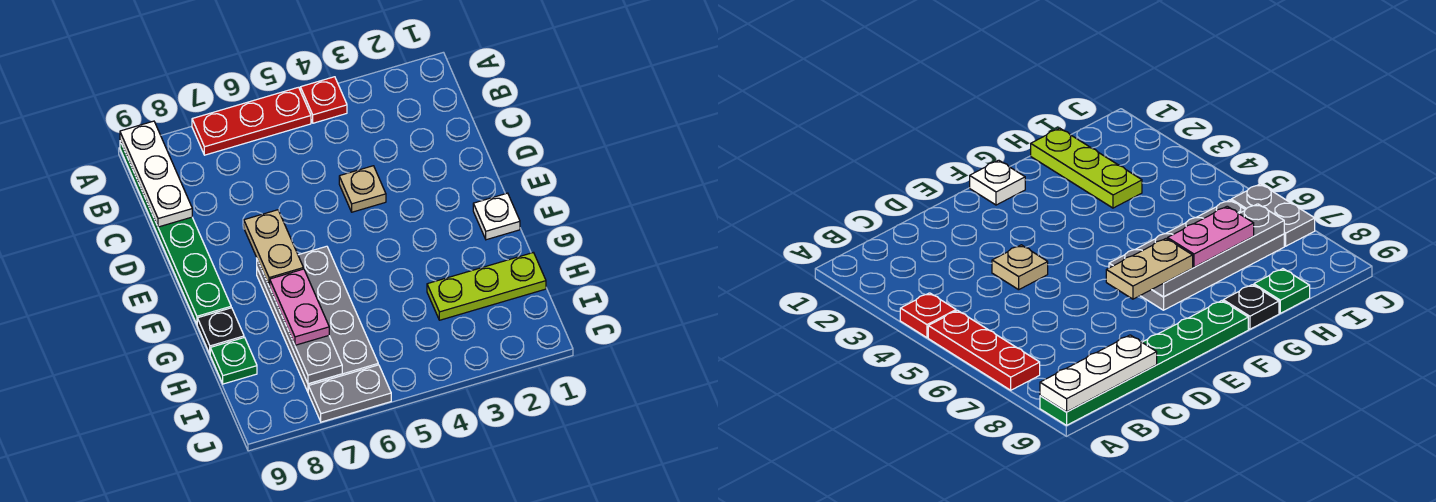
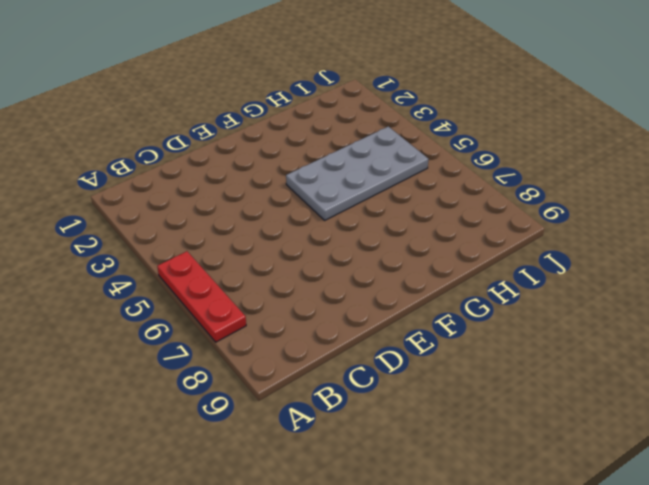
grey plate F4:I5 level 1 -> grey plate F6:I7 level 1
none -> red plate A4 level 1
none -> green plate A9:F9 level 1
none -> tan plate D4 level 1

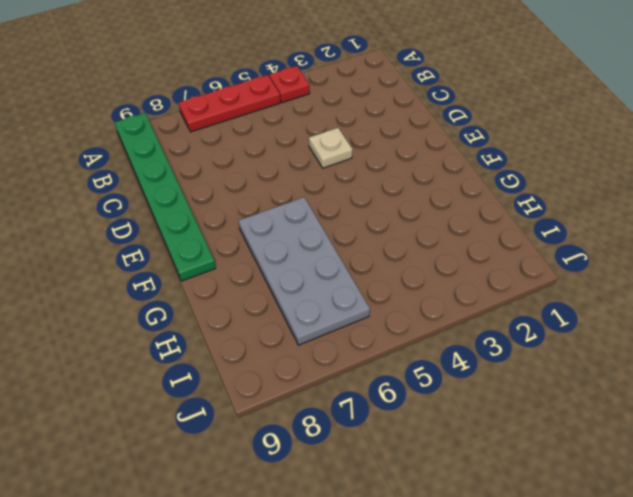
none -> white plate F1 level 1
none -> black plate G9 level 1
none -> lime plate H1:H3 level 1

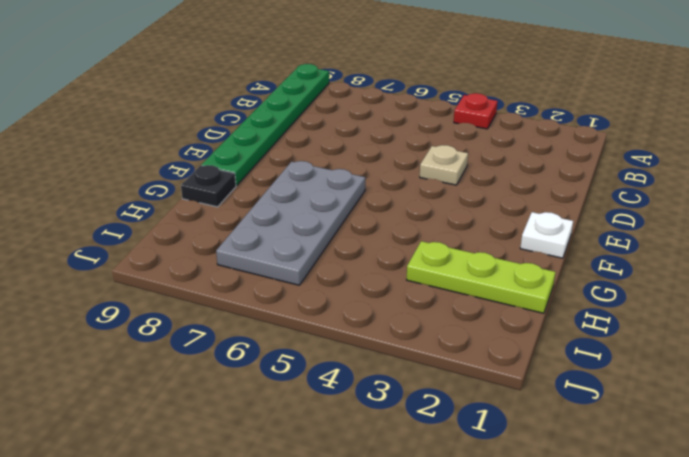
none -> red plate A5:A7 level 1
none -> green plate H9 level 1
none -> grey plate J6:J7 level 1

